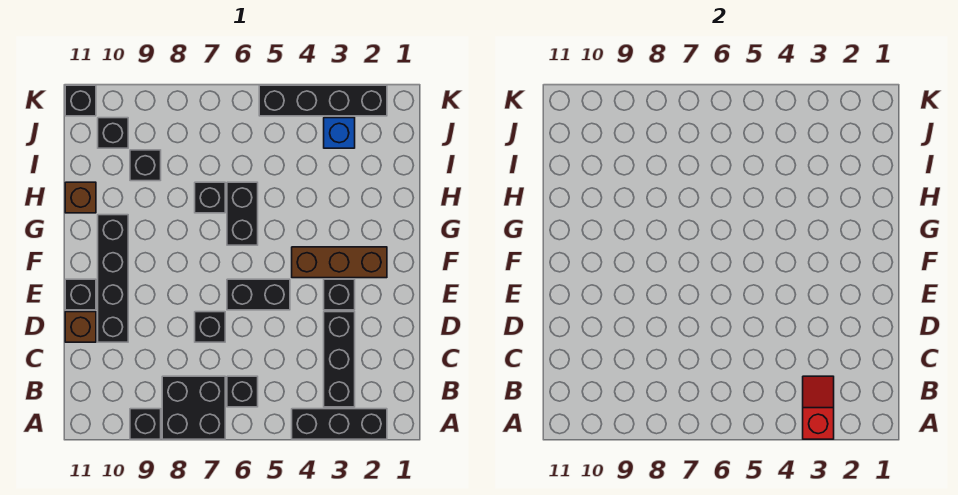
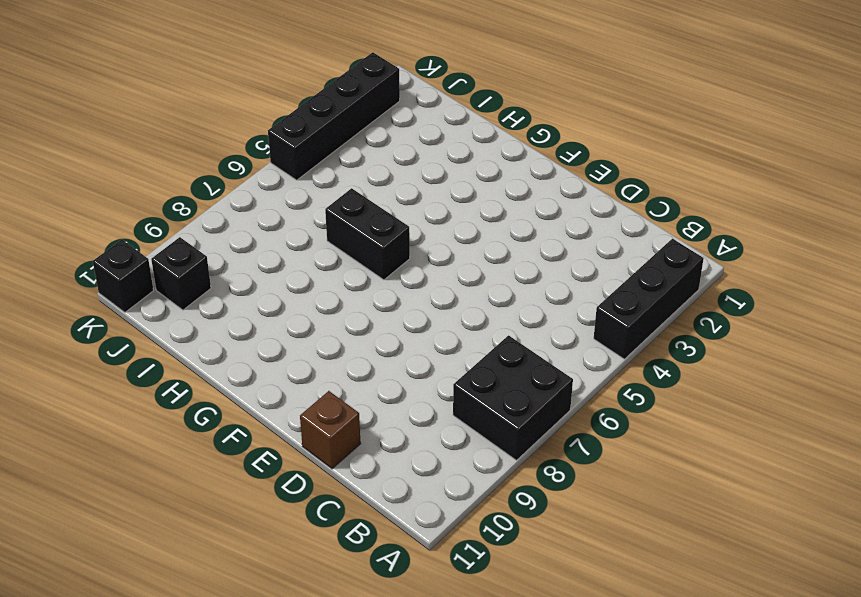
none -> black brick A9 level 1
none -> black brick B3:D3 level 1
none -> black brick B6 level 1

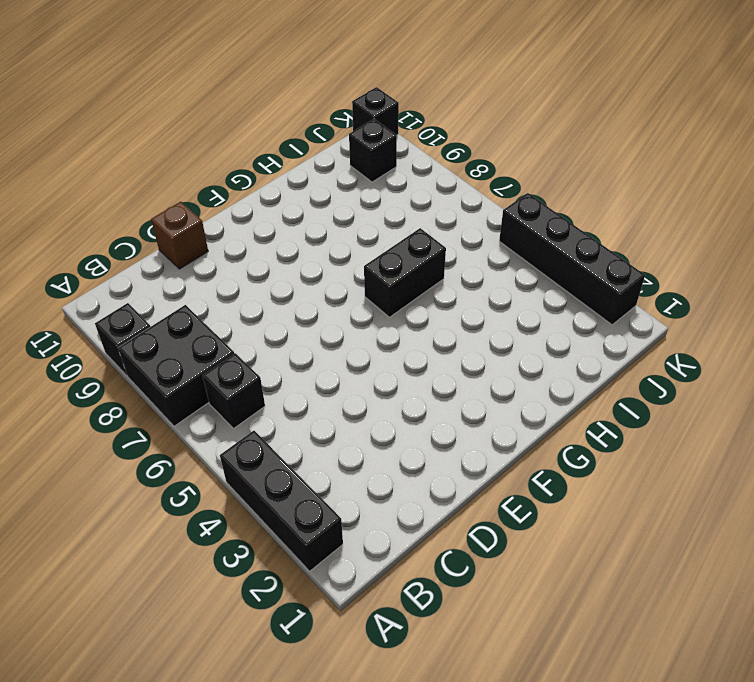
none -> black brick B3:D3 level 1
none -> black brick D7 level 1
none -> black brick D10:G10 level 1

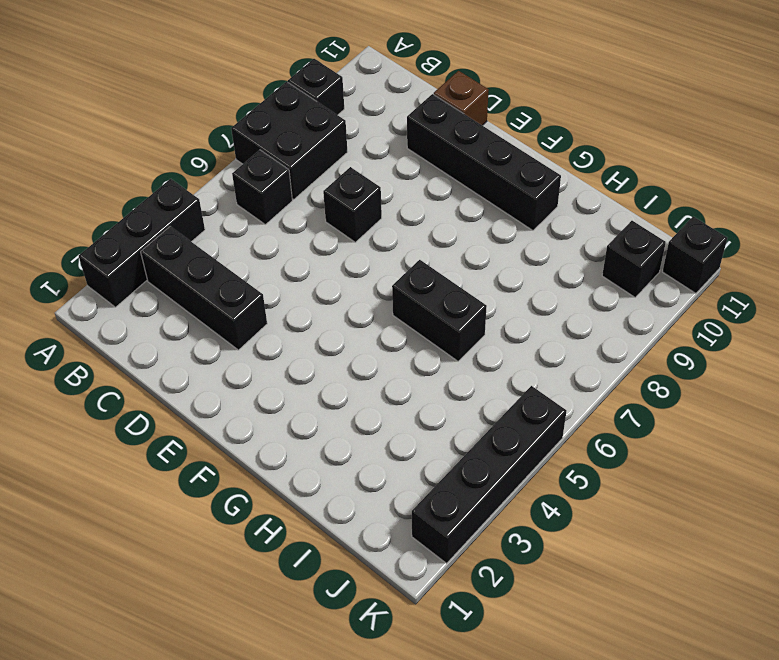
none -> black brick E3 level 1
none -> black brick E5:E6 level 1
none -> black brick E11 level 1

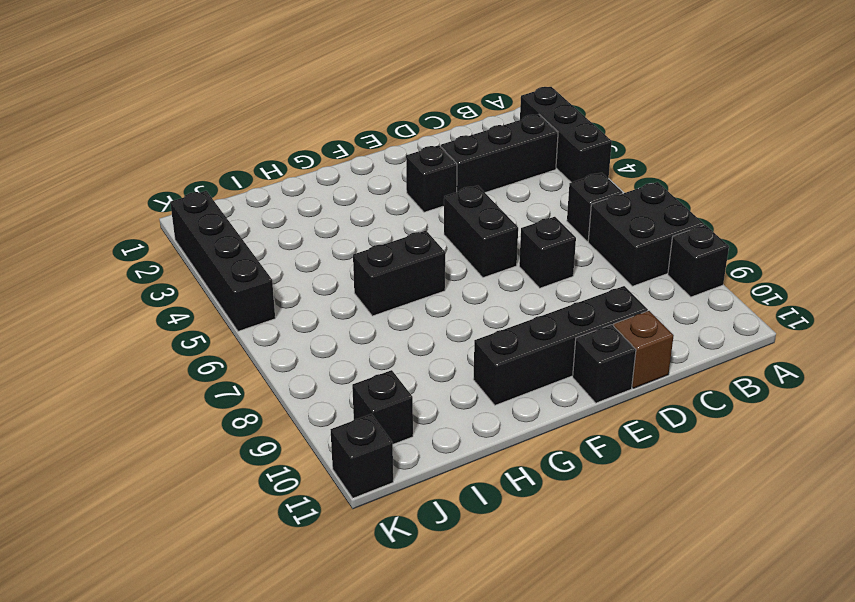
none -> brown brick F2:F4 level 1
none -> black brick H7 level 1
none -> brown brick H11 level 1

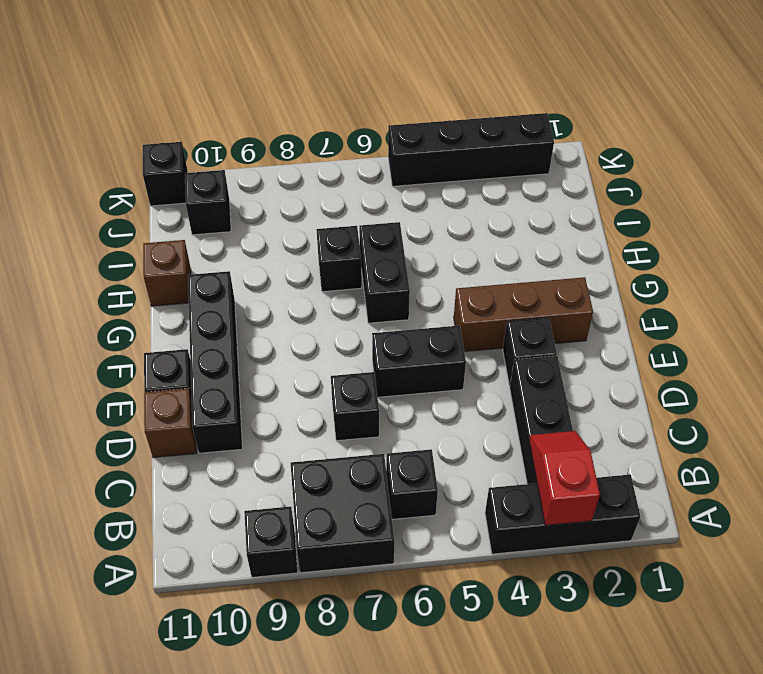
none -> black brick I9 level 1
none -> blue brick J3 level 1

